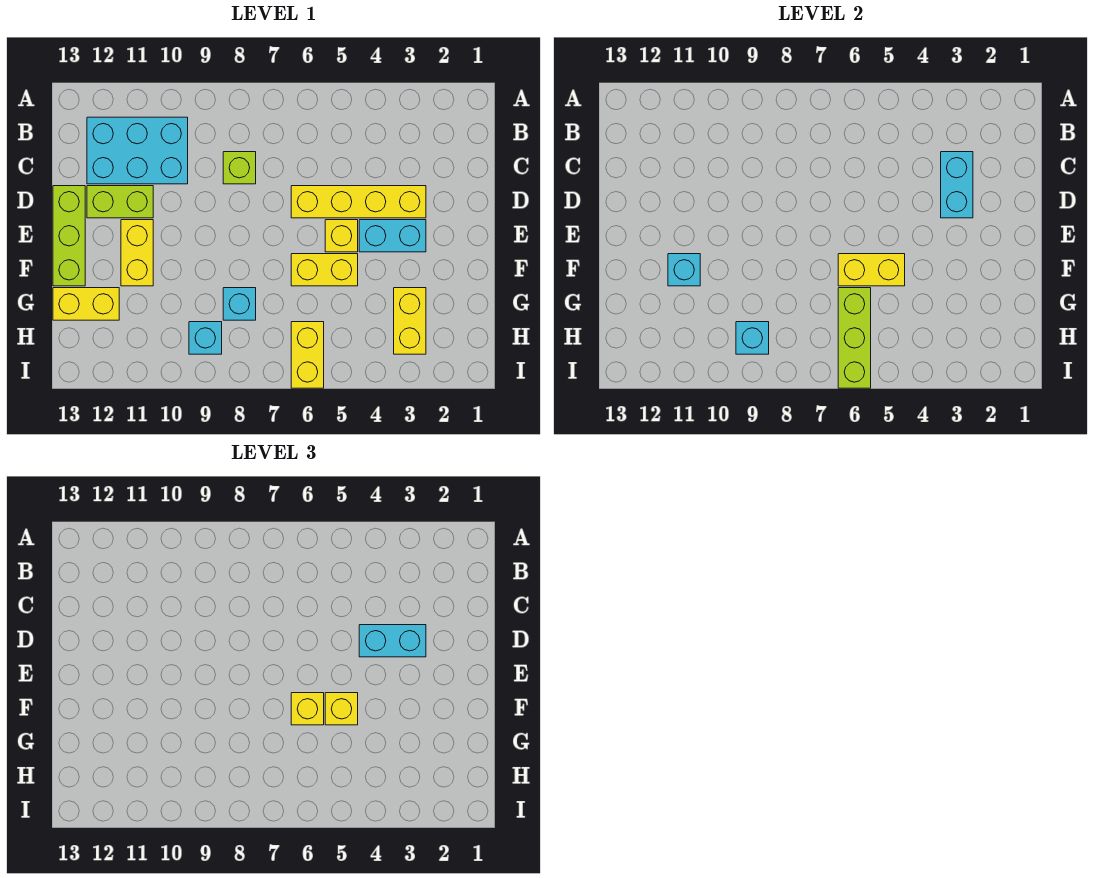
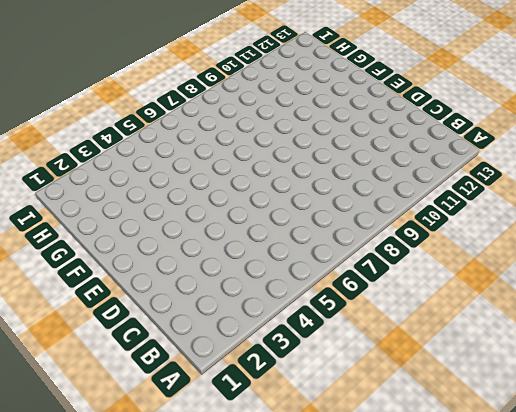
none -> cyan brick B10:C12 level 1
none -> lime brick C8 level 1
none -> yellow brick D3:D6 level 1

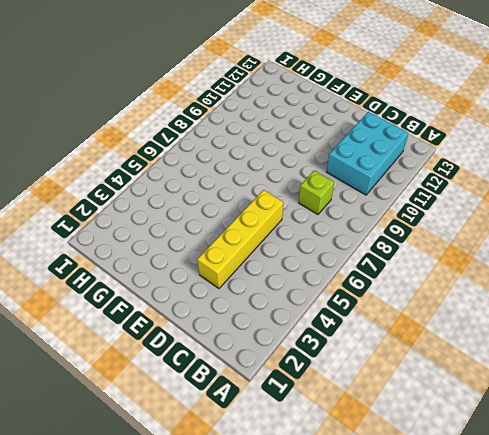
none -> lime brick D11:D12 level 1
none -> lime brick D13:F13 level 1
none -> cyan brick E3:E4 level 1

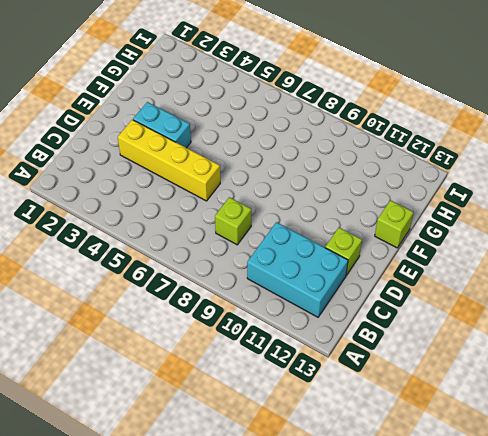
lime brick D12 level 1 -> lime brick D11:D12 level 1
lime brick F13 level 1 -> lime brick D13:F13 level 1
none -> yellow brick E5 level 1
none -> yellow brick E11:F11 level 1
none -> yellow brick F5:F6 level 1

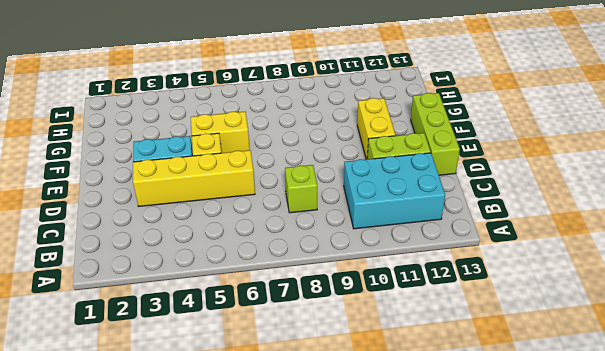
none -> yellow brick G3:H3 level 1
none -> cyan brick G8 level 1
none -> yellow brick G12:G13 level 1

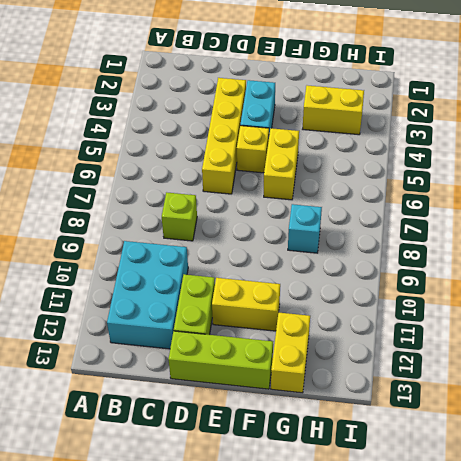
none -> yellow brick H6:I6 level 1
none -> cyan brick H9 level 1
none -> cyan brick C3:D3 level 2

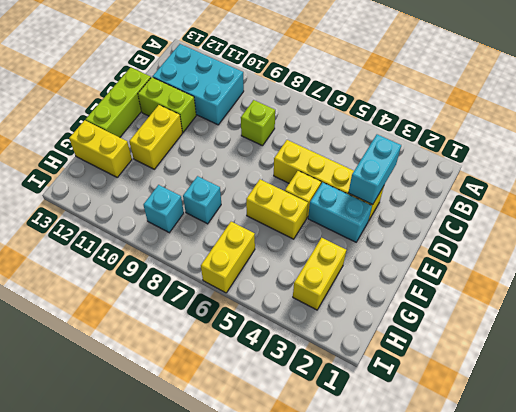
none -> yellow brick F5:F6 level 2
none -> cyan brick F11 level 2
none -> lime brick G6:I6 level 2

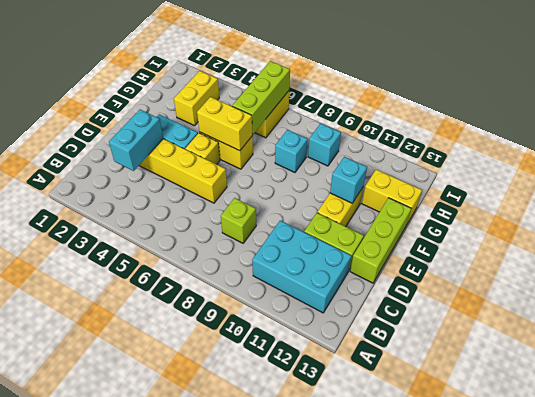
none -> cyan brick H9 level 2
none -> cyan brick D3:D4 level 3
none -> yellow brick F5 level 3

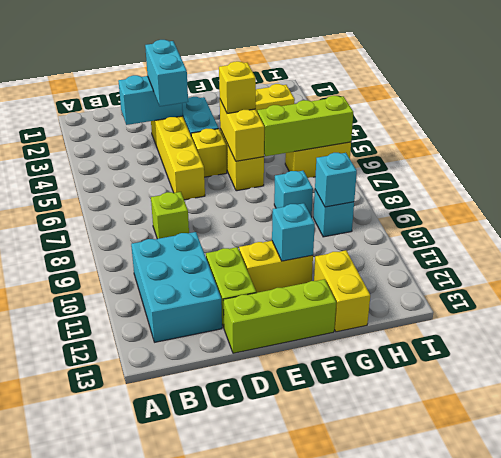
none -> yellow brick F6 level 3

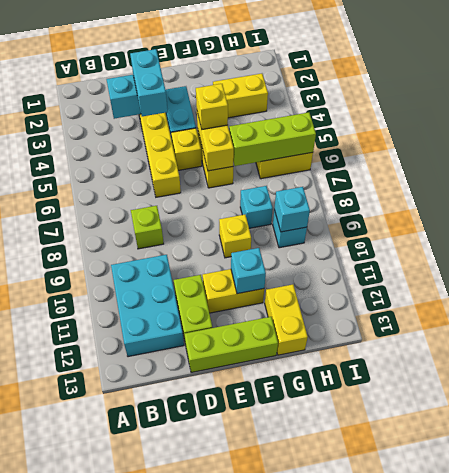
yellow brick F9 level 1 -> yellow brick F6 level 3

